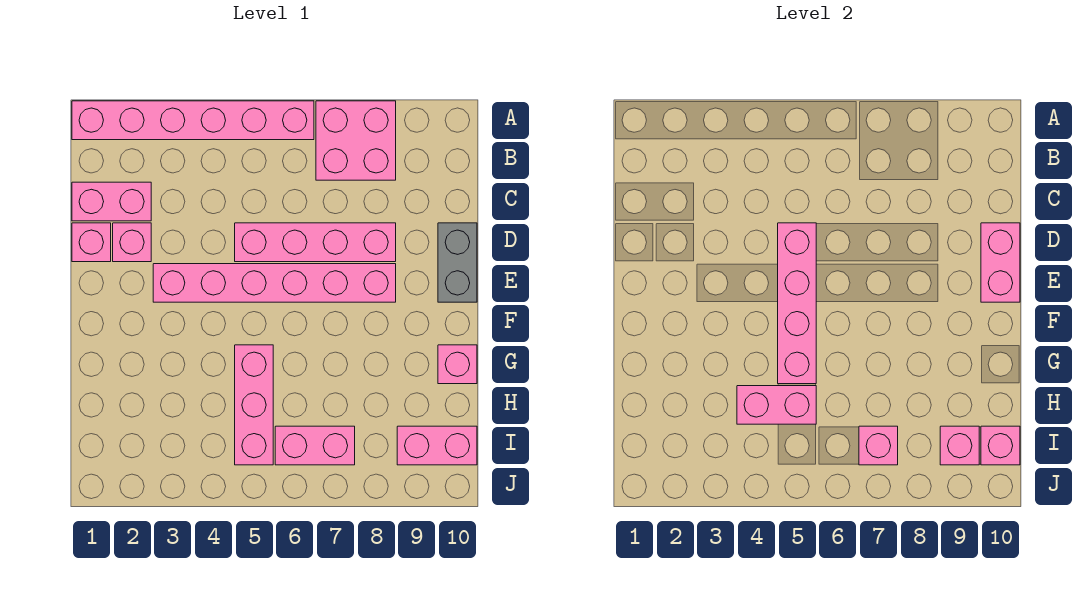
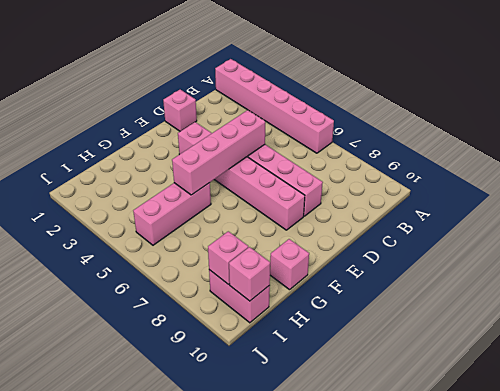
none -> pink brick A7:B8 level 1
none -> pink brick C1:C2 level 1
none -> pink brick D2 level 1

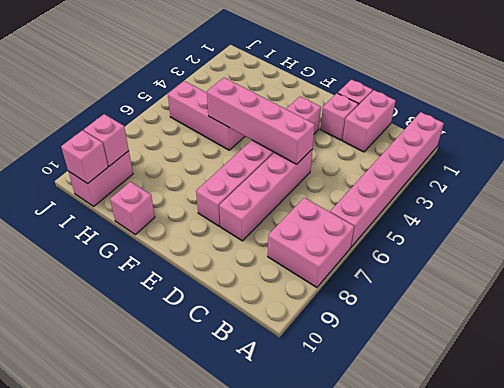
none -> grey brick D10:E10 level 1
none -> pink brick I6:I7 level 1
none -> pink brick D10:E10 level 2

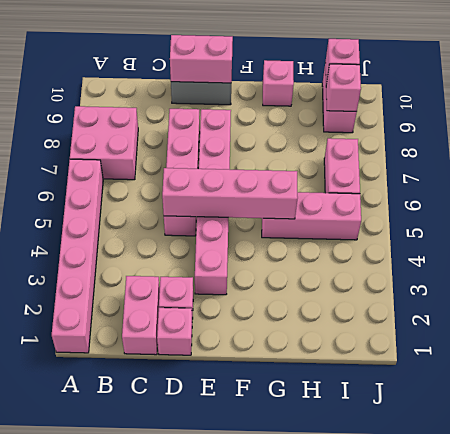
none -> pink brick H4:H5 level 2
none -> pink brick I7 level 2

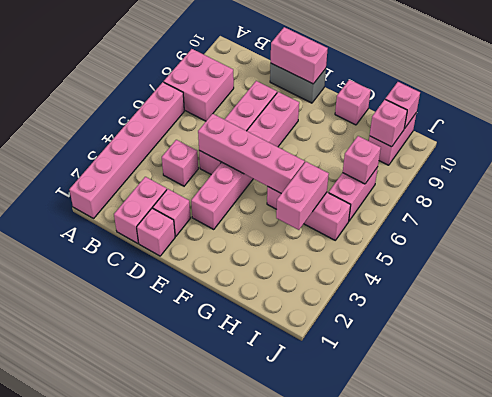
pink brick C4 level 1 -> none

